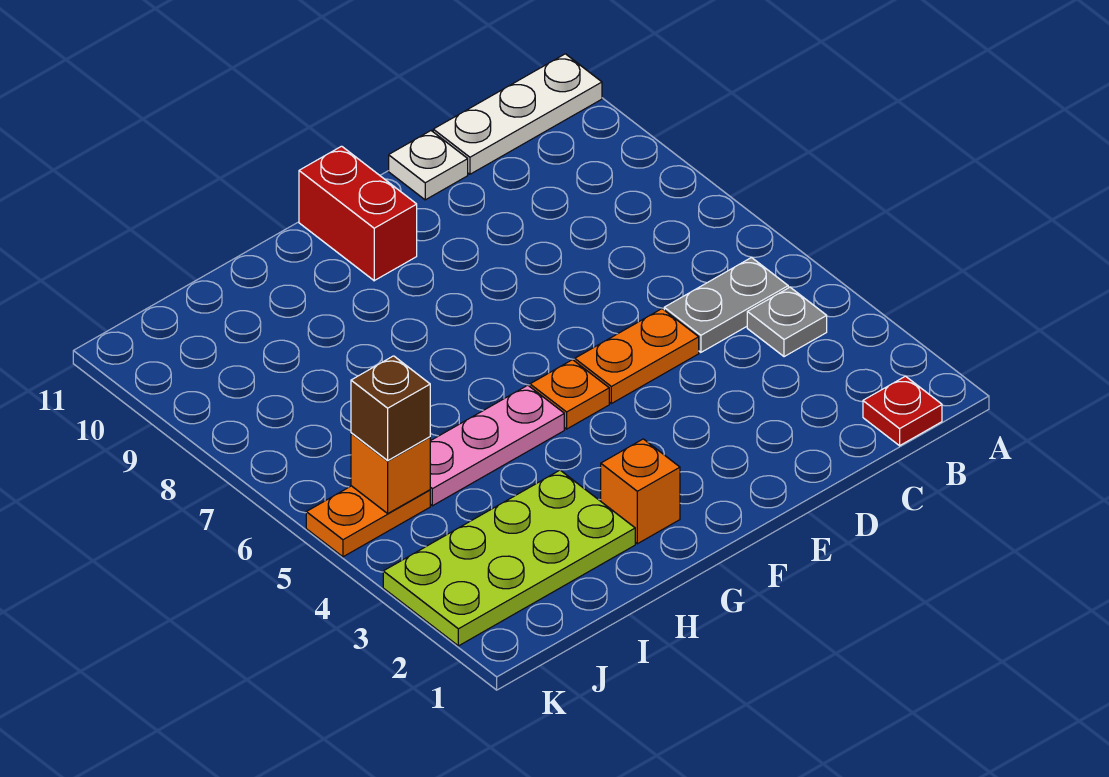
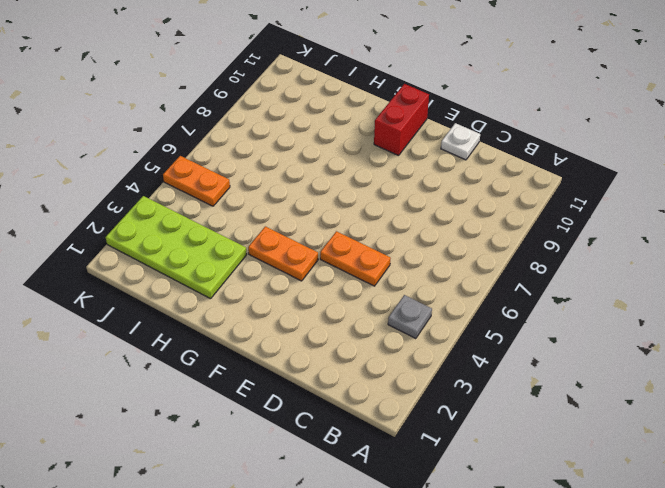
orange plate F4:G4 level 1 -> none
none -> white plate A11:C11 level 1
none -> red plate B1 level 1
none -> grey plate B5:C5 level 1

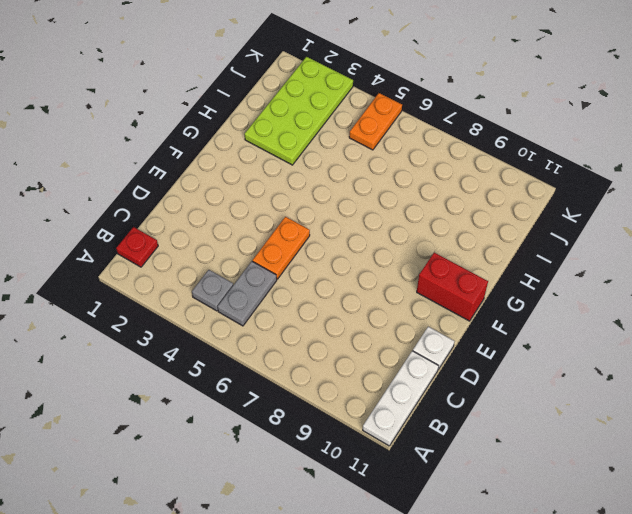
none -> orange plate F5 level 1
none -> orange brick G2 level 1
none -> pink plate G5:I5 level 1

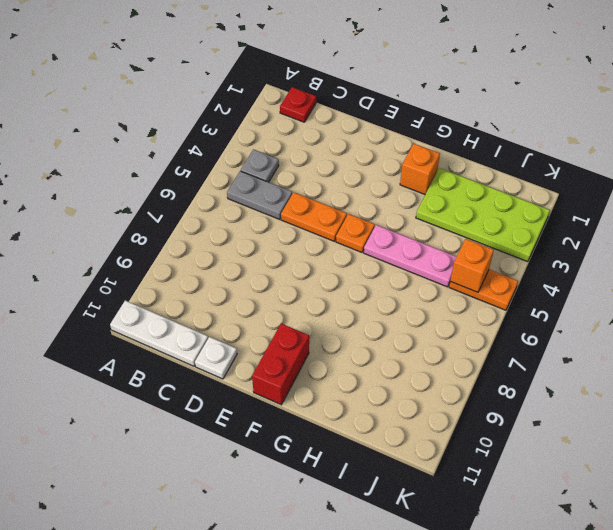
none -> brown brick J5 level 3

